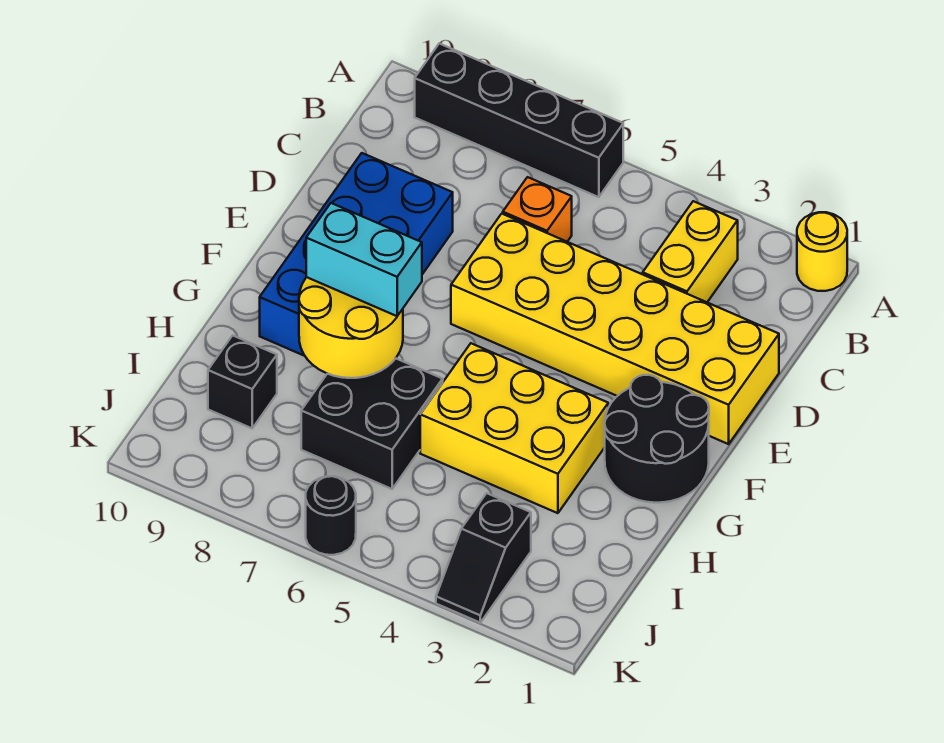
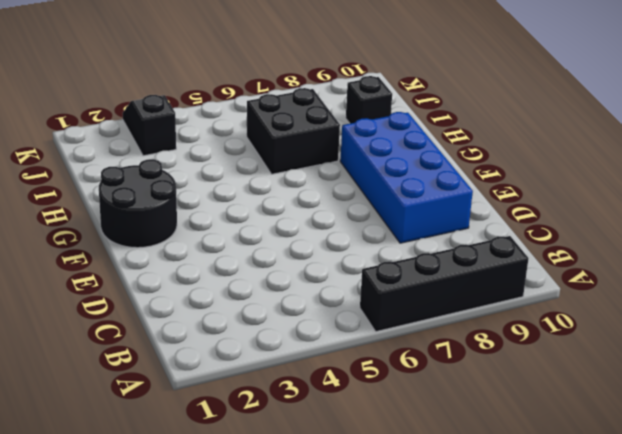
none -> yellow round brick A1 level 1
none -> yellow brick B3:C3 level 1
none -> orange brick C6 level 1

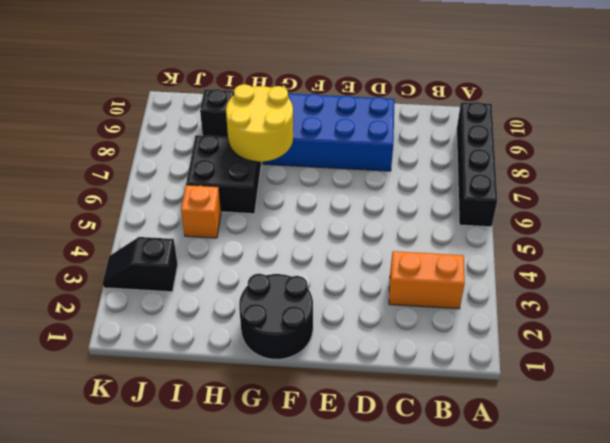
orange brick B3:C3 level 1 -> yellow brick B3:C3 level 1
orange brick I5 level 1 -> orange brick C6 level 1
none -> yellow round brick A1 level 1
none -> yellow brick D1:E6 level 1
none -> yellow brick G3:H5 level 1

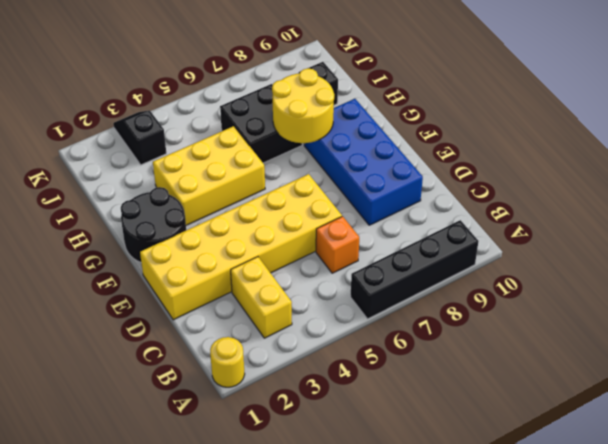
none -> black round brick K6 level 1
none -> cyan brick G7:G8 level 3

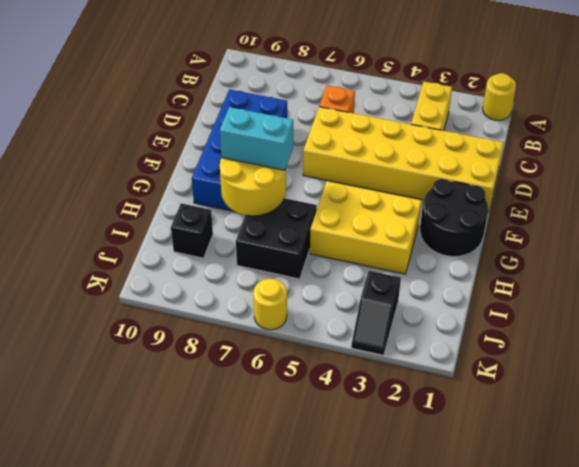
yellow round brick K6 level 1 -> black round brick K6 level 1
none -> black brick A6:A9 level 1

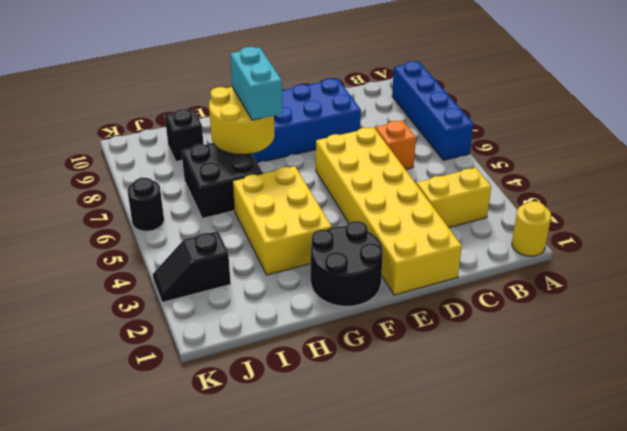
blue brick A6:A9 level 1 -> black brick A6:A9 level 1

